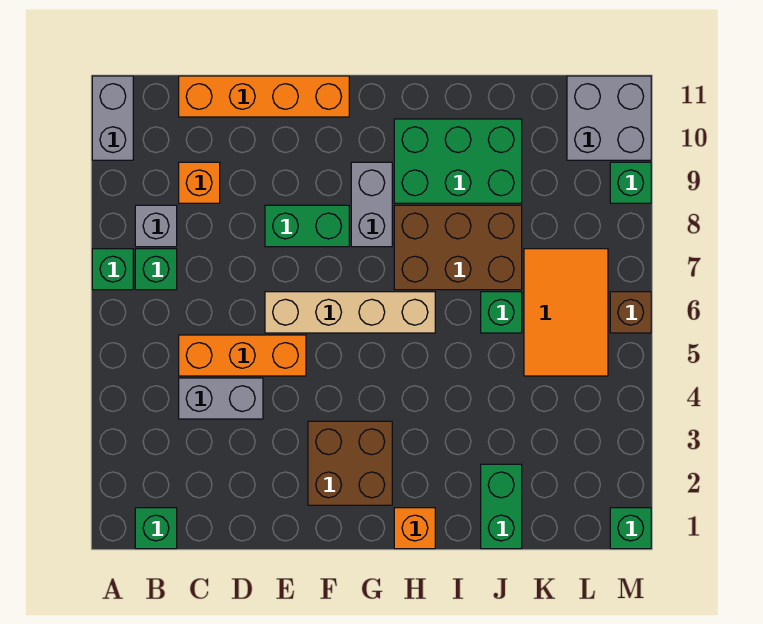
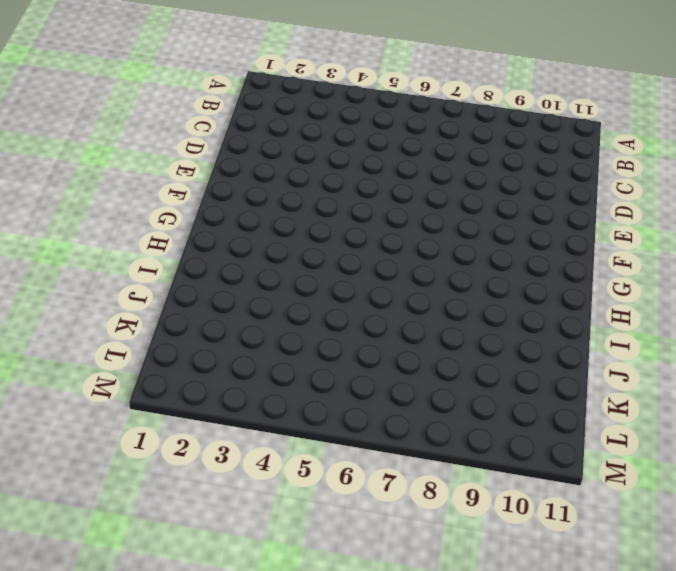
none -> green brick A7 level 1
none -> grey brick A10:A11 level 1
none -> green brick B1 level 1

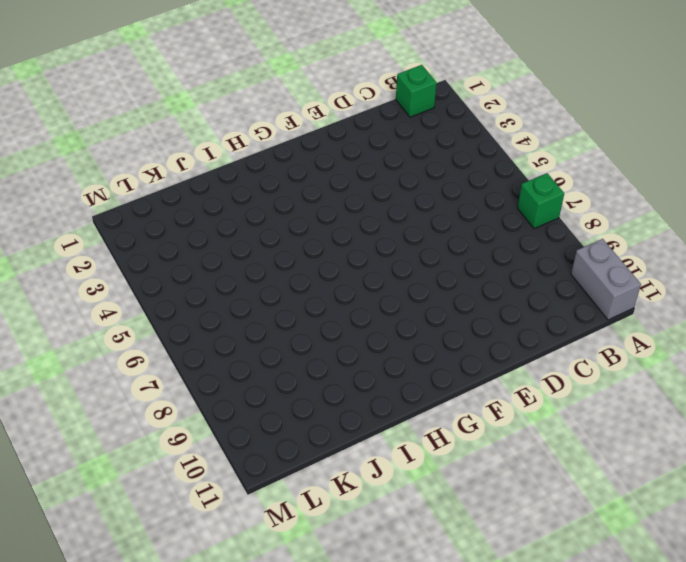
none -> green brick B7 level 1
none -> grey brick B8 level 1
none -> grey brick C4:D4 level 1

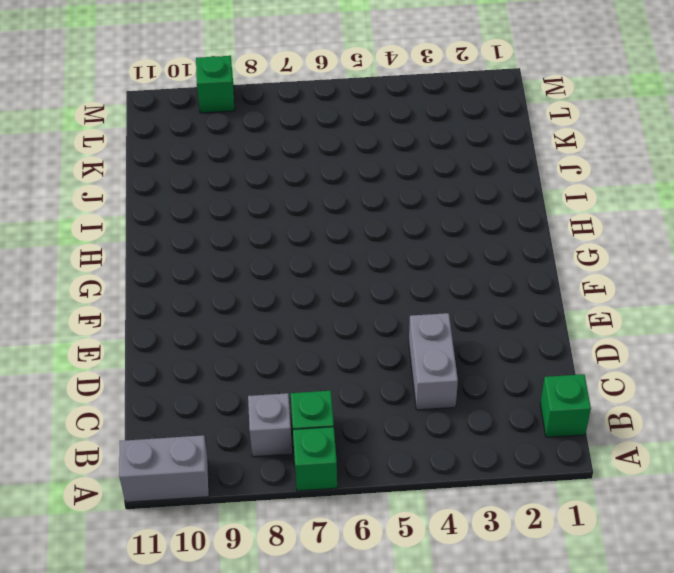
none -> orange brick C5:E5 level 1
none -> orange brick C9 level 1
none -> orange brick C11:F11 level 1

